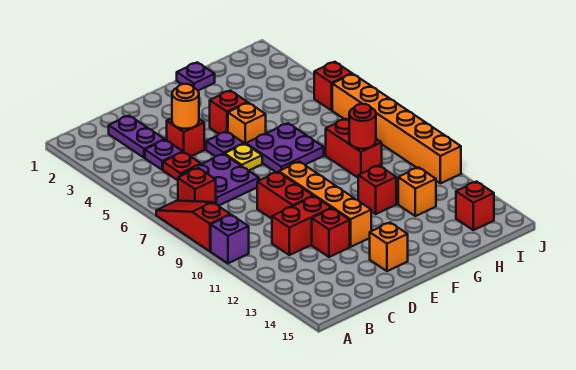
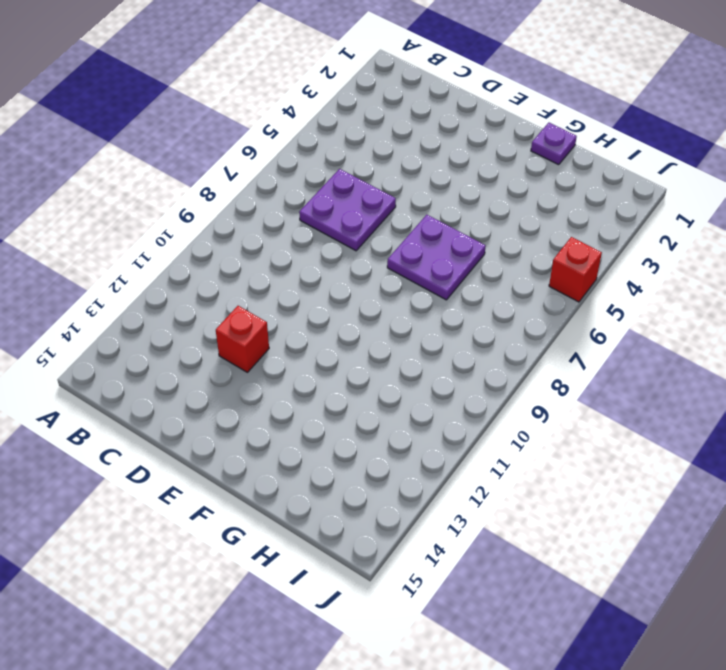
none -> red slope A7:A9 level 1 top 9
none -> purple brick A10 level 1
none -> red brick B7 level 1

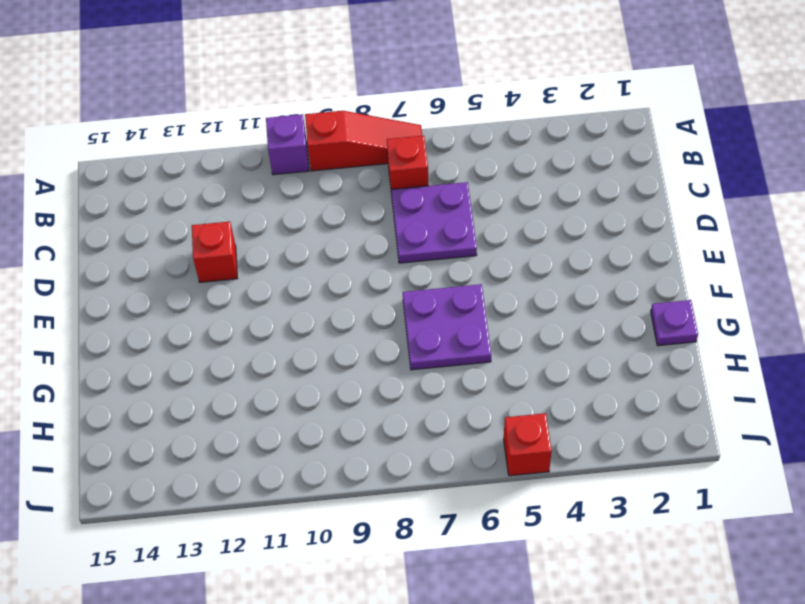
none -> purple plate C2:C3 level 1
none -> purple plate C4 level 1
none -> red plate C5 level 1

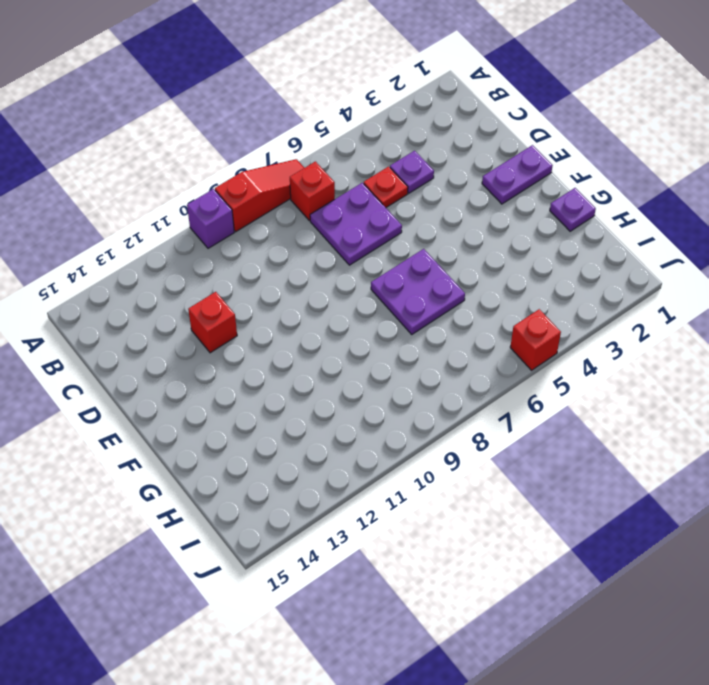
purple plate E1:E2 level 1 -> purple plate C2:C3 level 1
none -> red brick C11:D11 level 1
none -> red brick D4 level 1
none -> red brick D9:D10 level 1

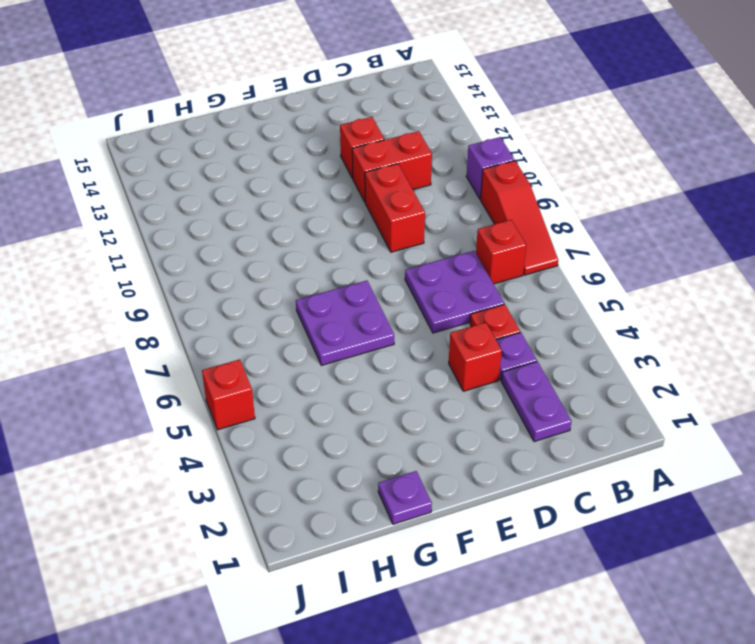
none -> purple plate E5 level 1
none -> yellow plate E6 level 1
none -> orange brick E9:E12 level 1

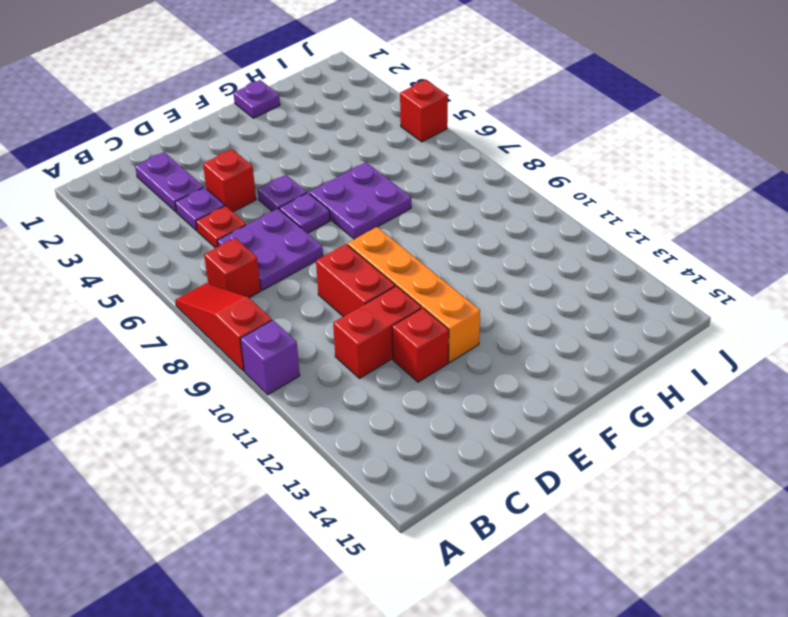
purple plate E6 level 1 -> yellow plate E6 level 1
none -> orange brick E14 level 1
none -> red brick F4 level 1
none -> orange brick F5 level 1

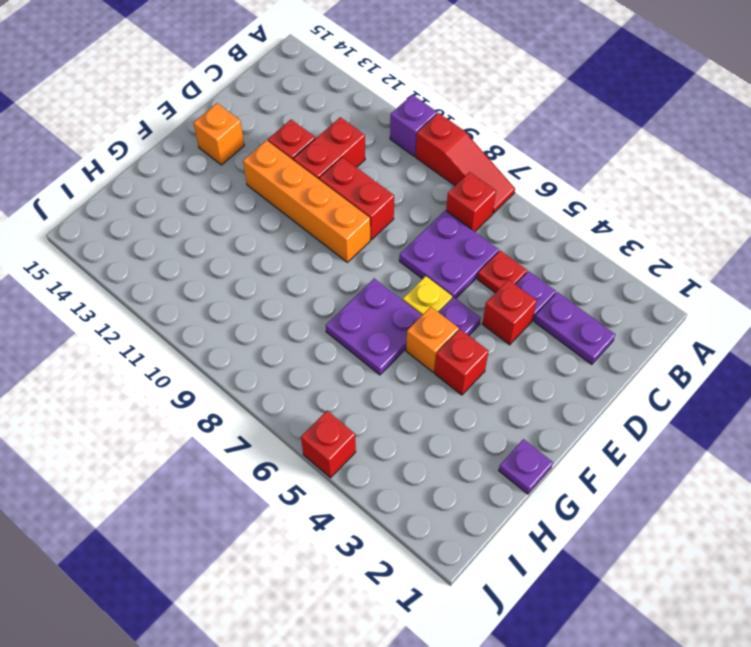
none -> red brick G11 level 1
none -> red brick H8:H9 level 1
none -> orange brick H12 level 1

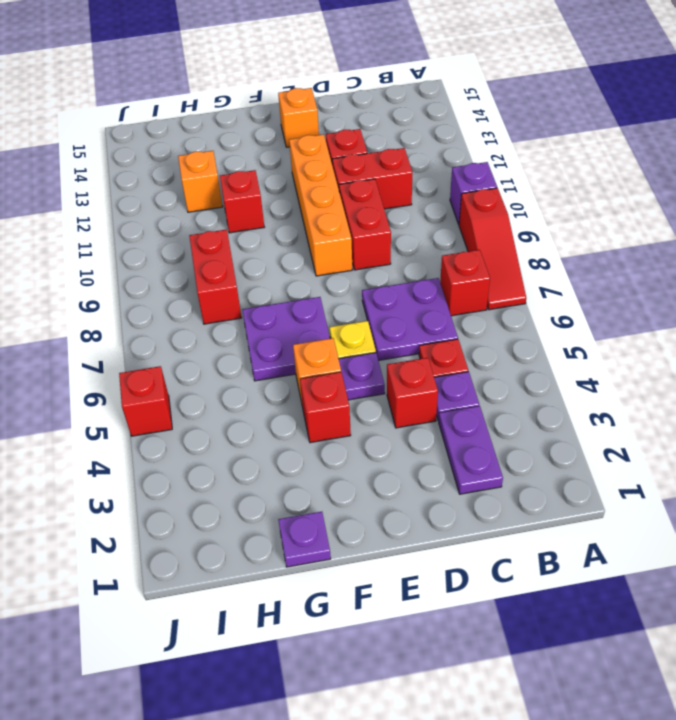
none -> red brick I14 level 1
none -> orange brick J6:J11 level 1
none -> orange round brick D4 level 2

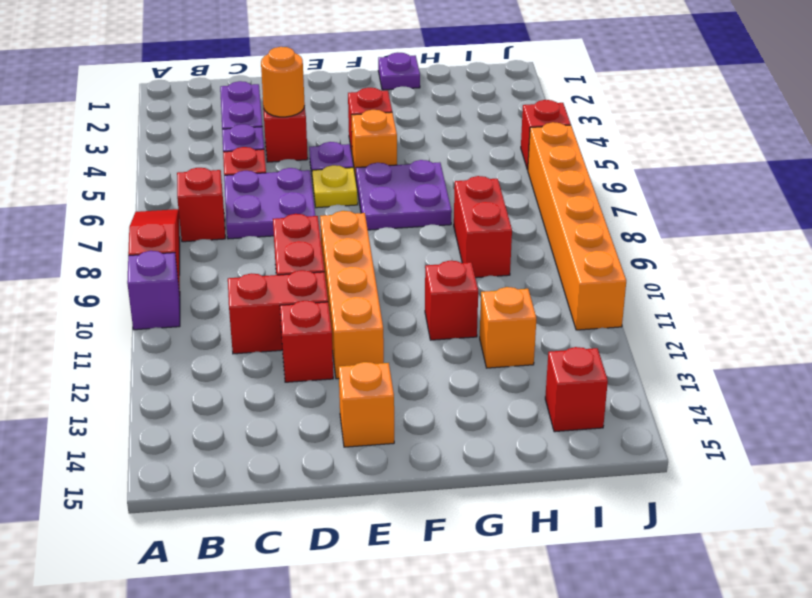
none -> red round brick H9 level 2

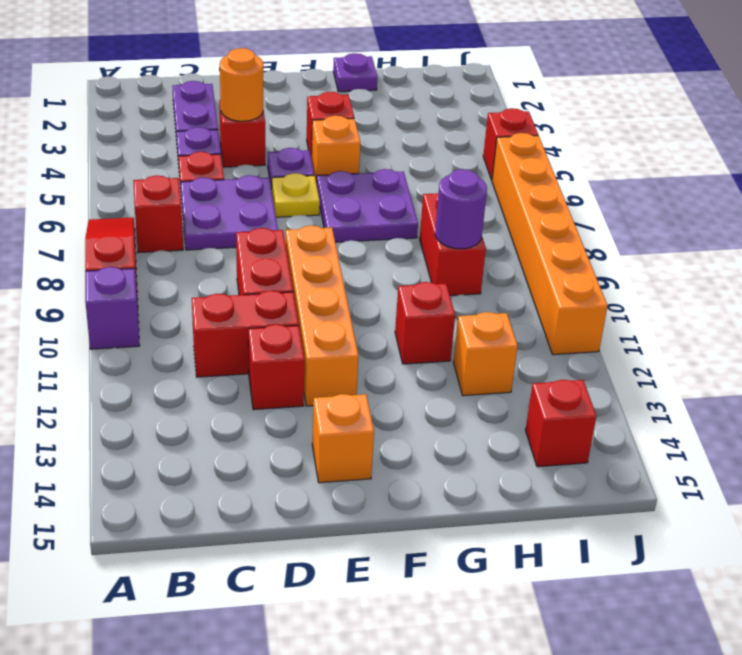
purple round brick H9 level 2 -> red round brick H9 level 2

